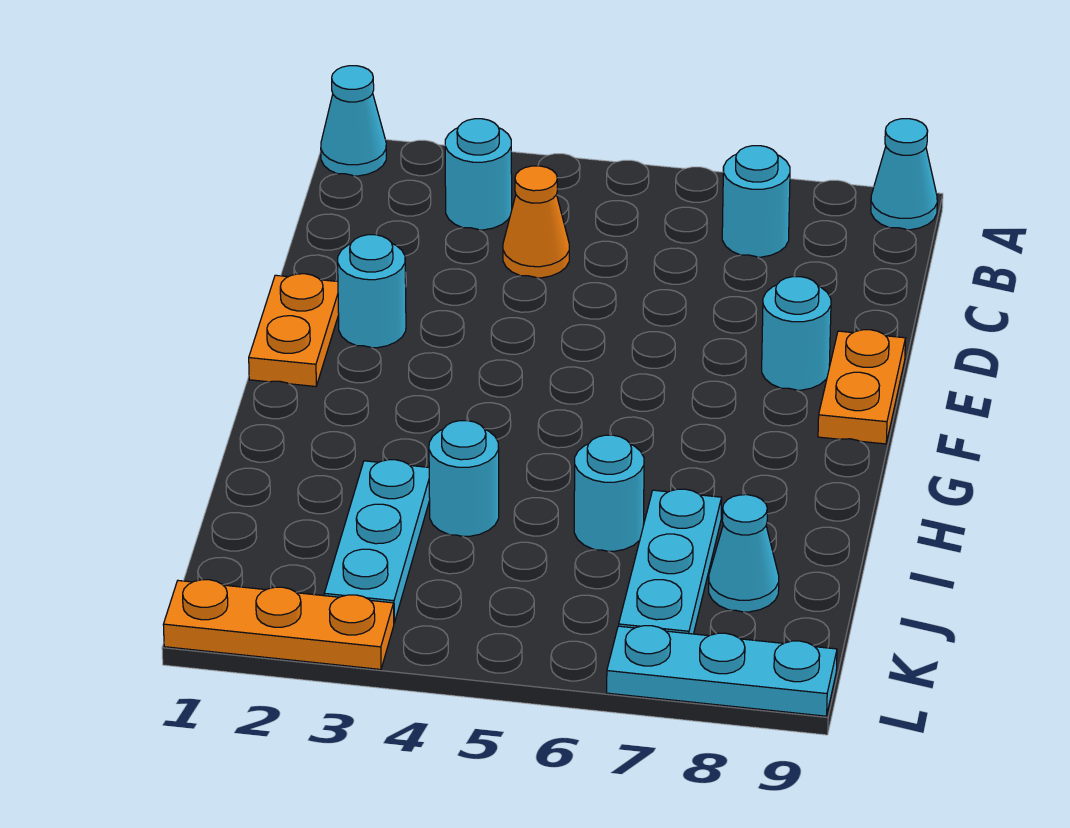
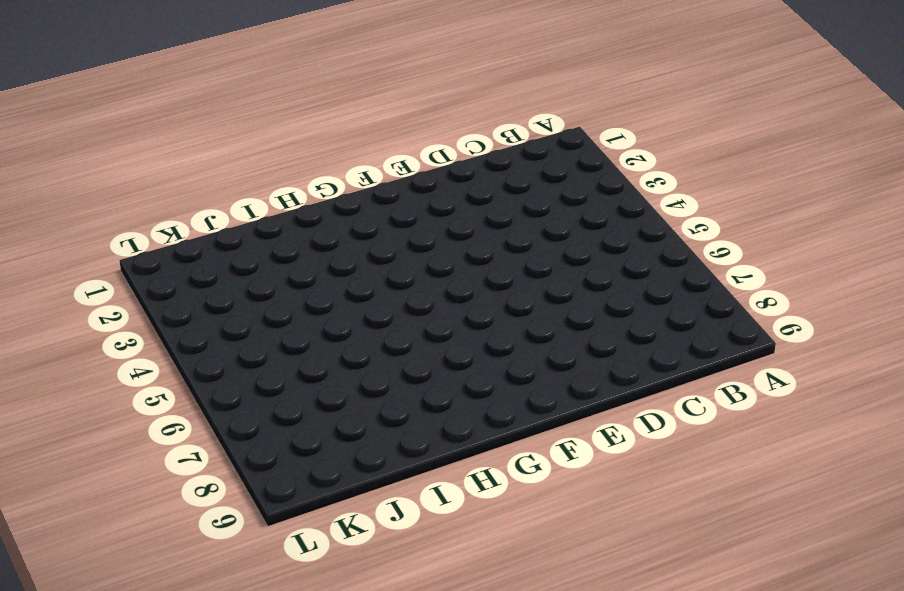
none -> cyan cone A1 level 1
none -> cyan cone A9 level 1
none -> cyan round brick B3 level 1

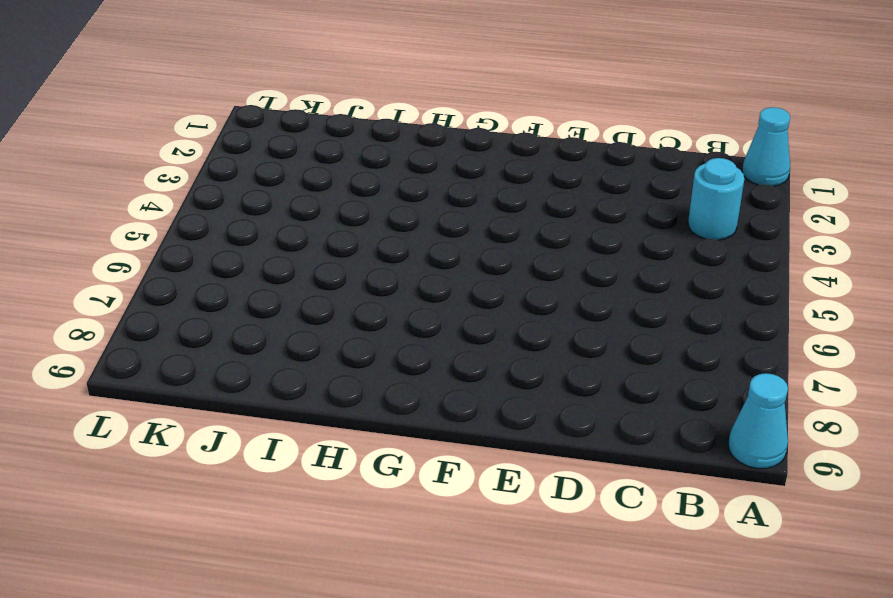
none -> cyan round brick B7 level 1
none -> orange cone C4 level 1
none -> orange plate E1:F1 level 1

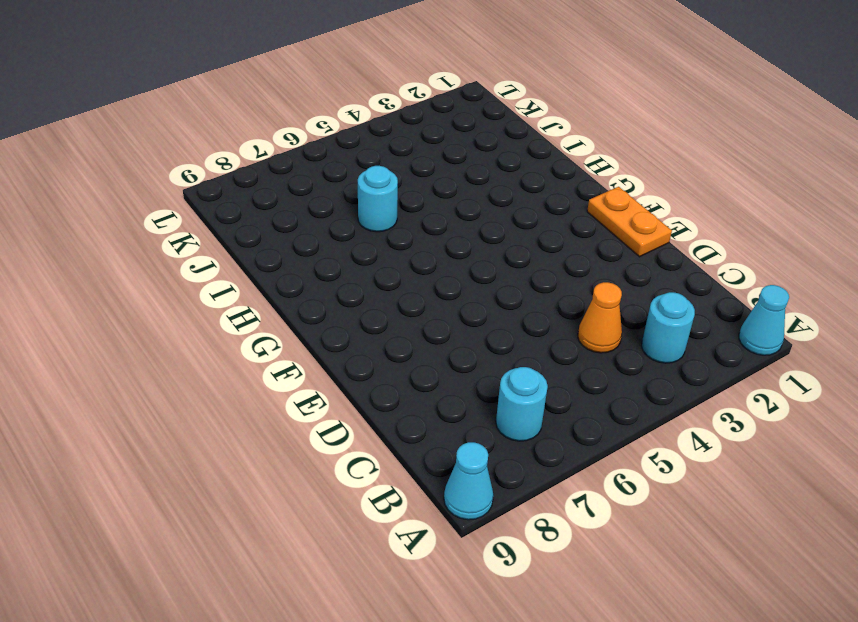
none -> cyan round brick E2 level 1
none -> cyan round brick E8 level 1
none -> orange plate E9:F9 level 1

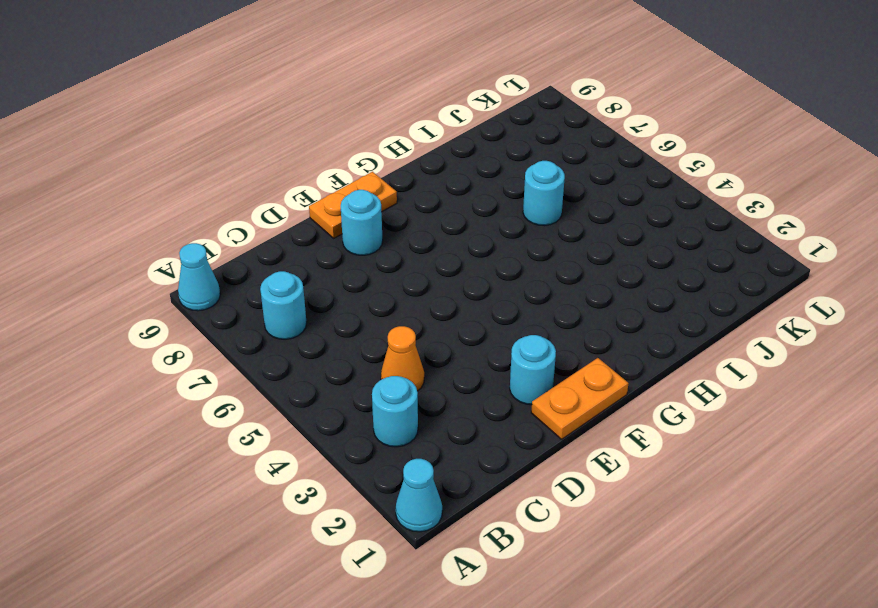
none -> cyan plate I3:K3 level 1
none -> cyan round brick I4 level 1
none -> cyan plate I7:K7 level 1

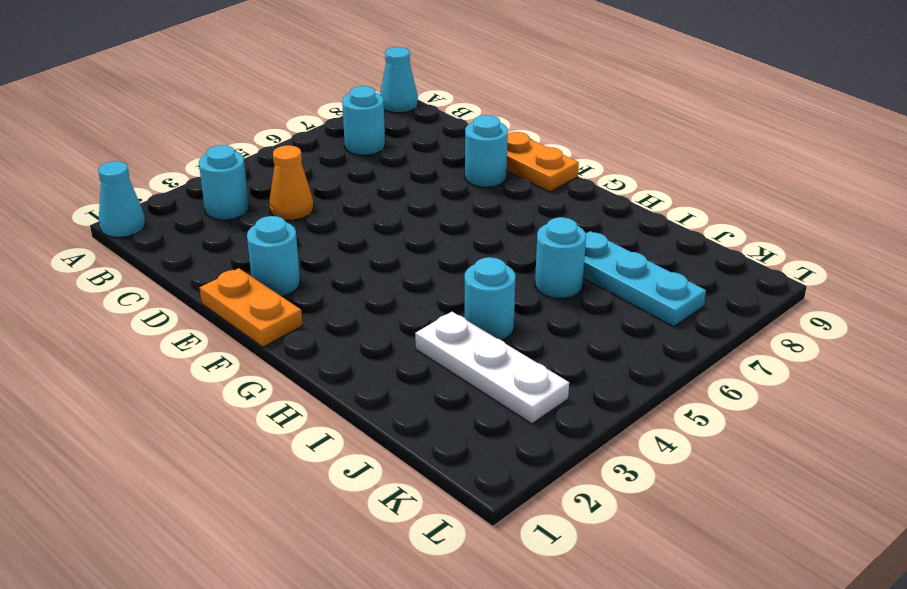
white plate I3:K3 level 1 -> cyan plate I3:K3 level 1
none -> cyan cone J8 level 1
none -> orange plate L1:L3 level 1
none -> cyan plate L7:L9 level 1

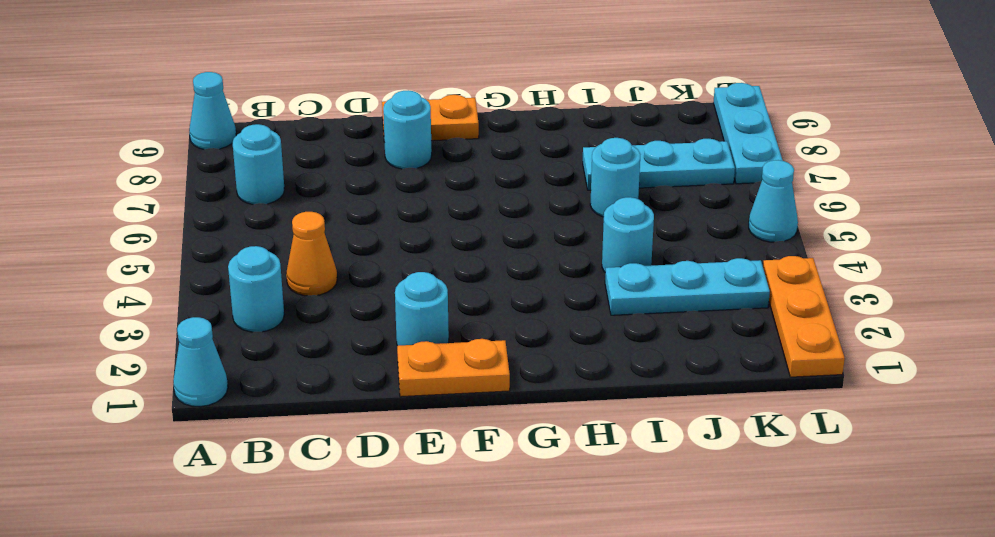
cyan cone L5 level 1 -> cyan cone J8 level 1

